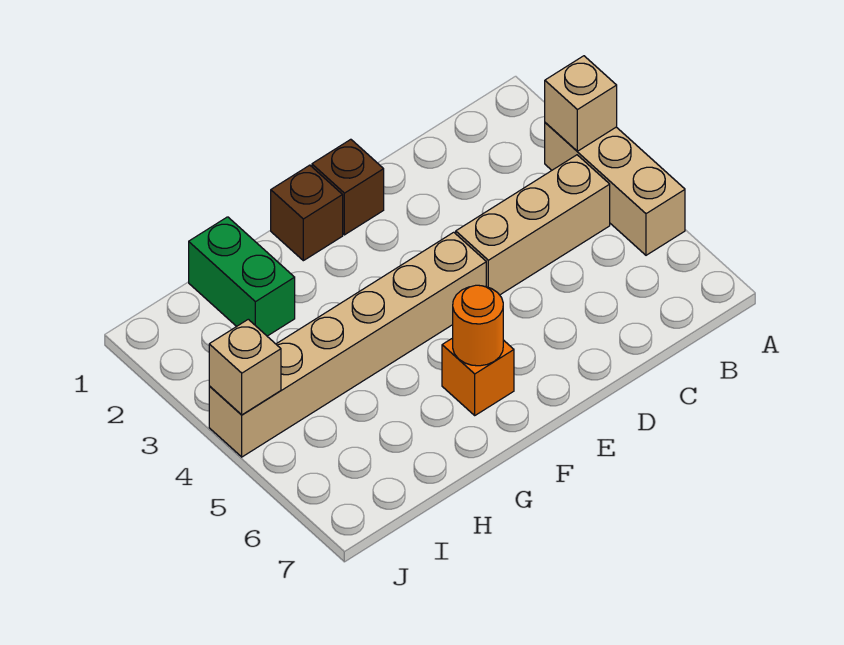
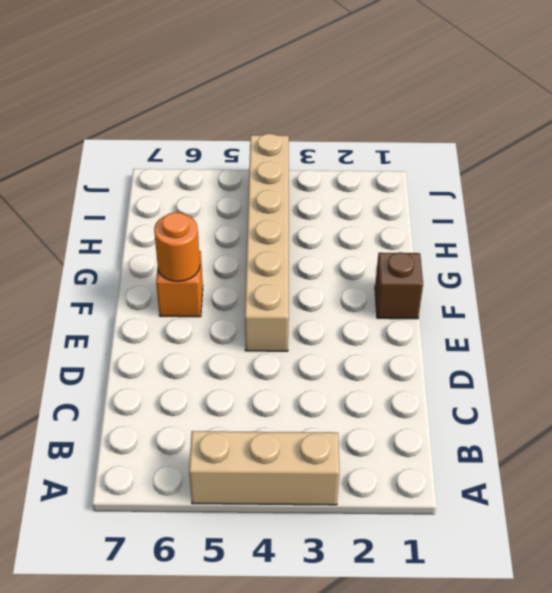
none -> tan brick B4:D4 level 1
none -> brown brick E1 level 1

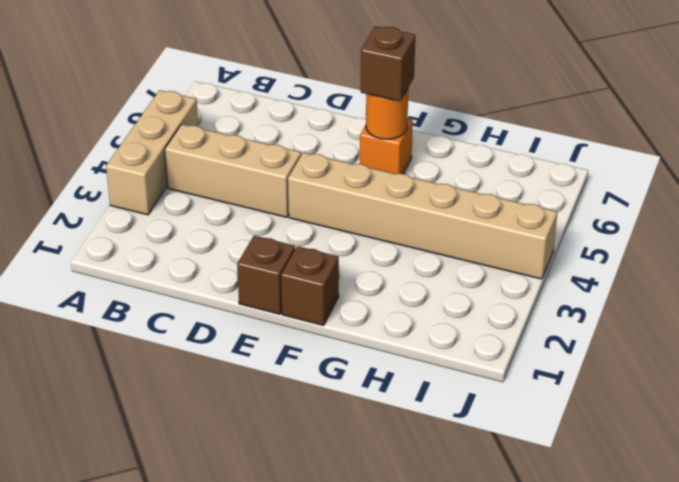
brown brick F6 level 3 -> none
none -> green brick H1:H2 level 1
none -> tan brick A3 level 2

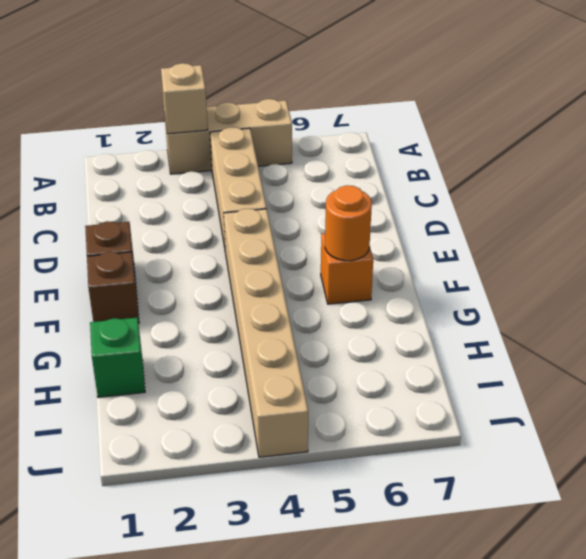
green brick H1 level 1 -> green brick H1:H2 level 1
none -> tan brick J4 level 2

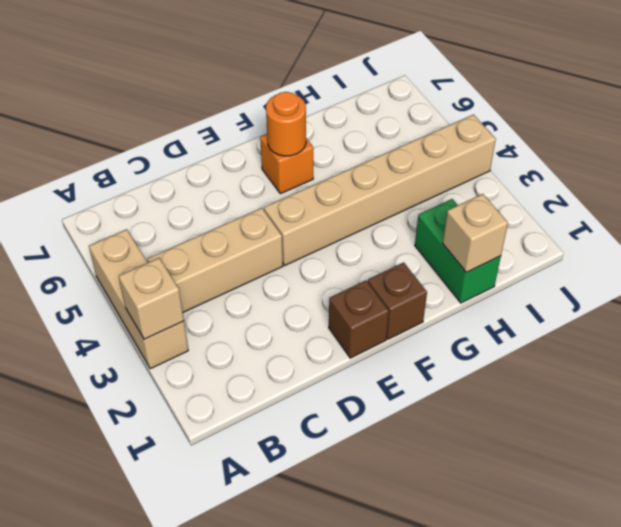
tan brick H1 level 2 -> tan brick J4 level 2

